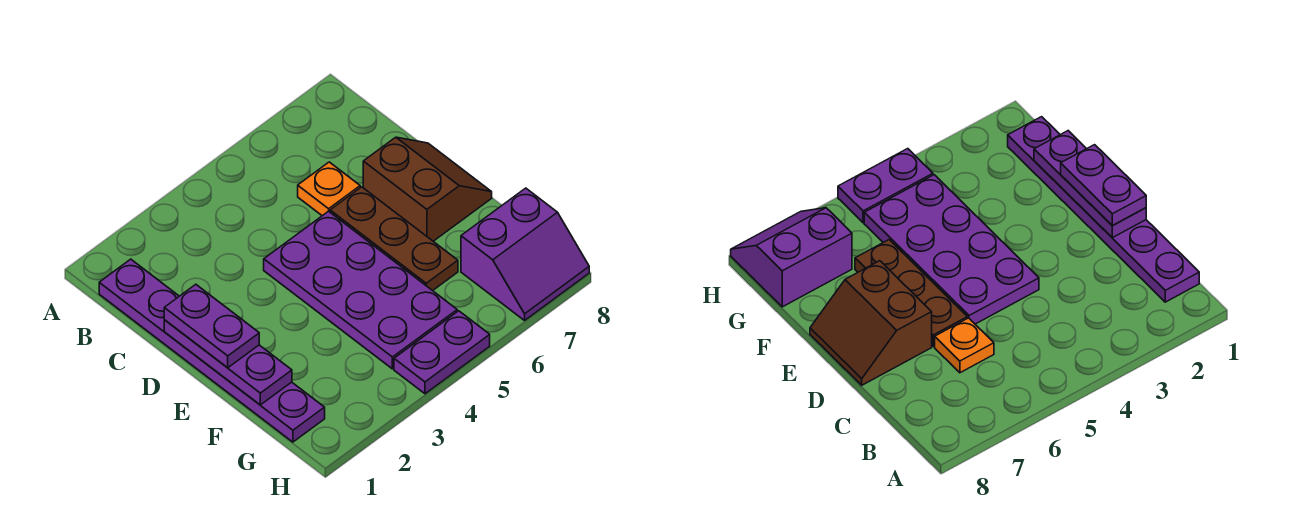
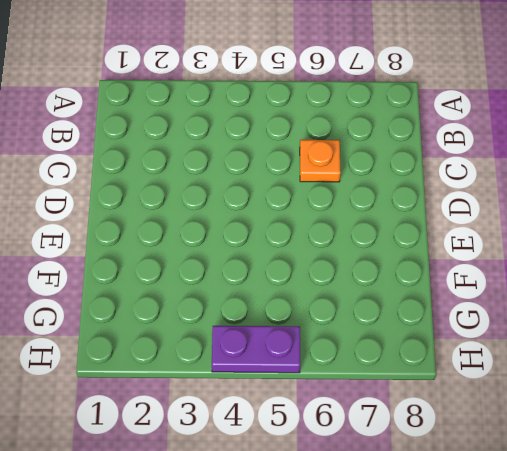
none -> purple plate B1:G1 level 1
none -> purple plate D4:G5 level 1

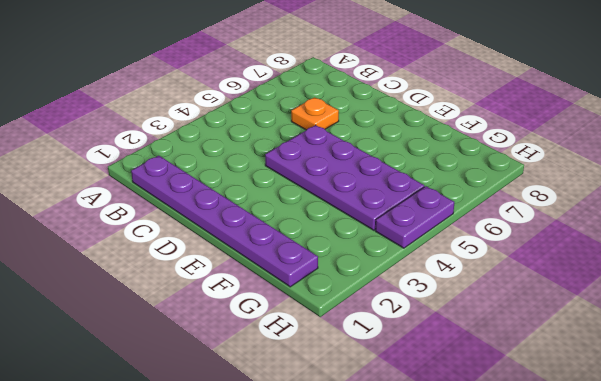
none -> brown plate D6:F6 level 1
none -> brown slope D7:E8 level 1 top 7

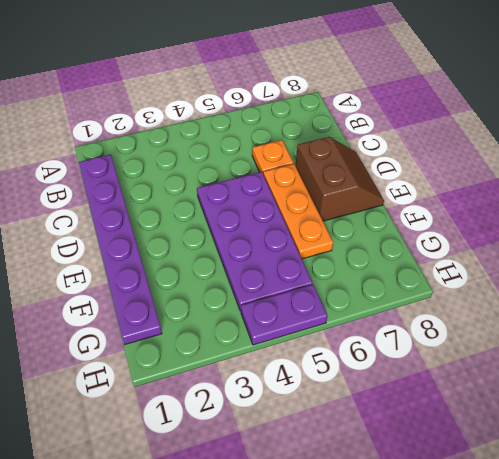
orange plate D6:F6 level 1 -> brown plate D6:F6 level 1
none -> purple slope G7:H8 level 1 top G
none -> purple plate D1:F1 level 2

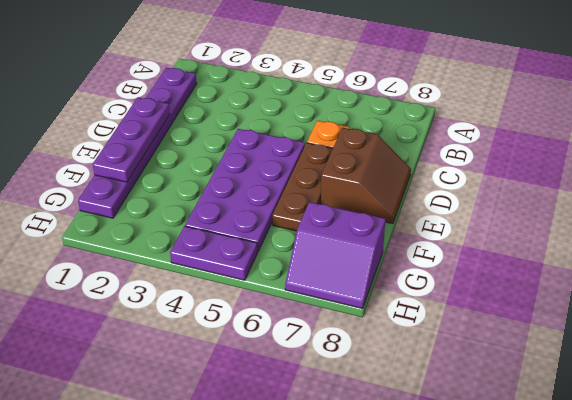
none -> purple plate D1:E1 level 3

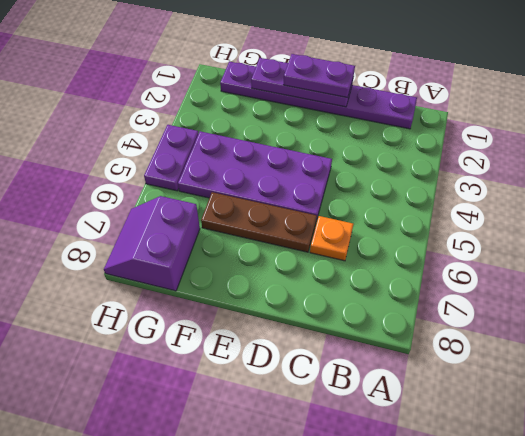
none -> brown slope D7:E8 level 1 top 7

